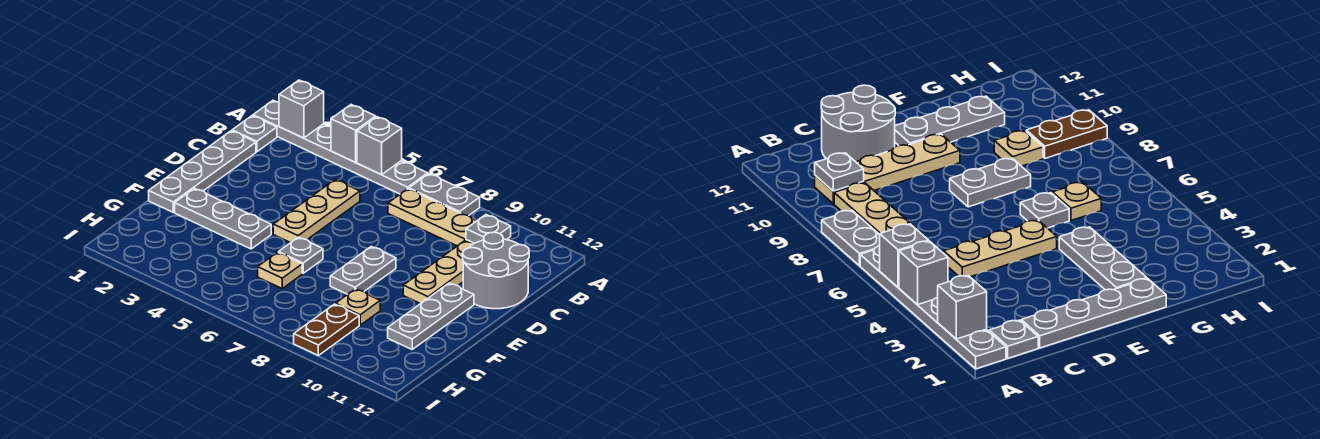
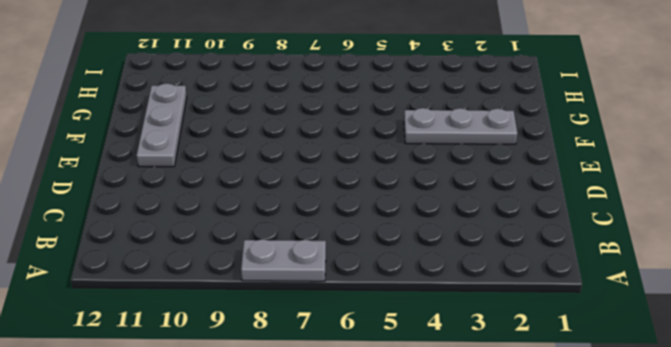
none -> grey plate A1:A6 level 1
none -> grey plate B1 level 1
none -> tan plate B7:B9 level 1

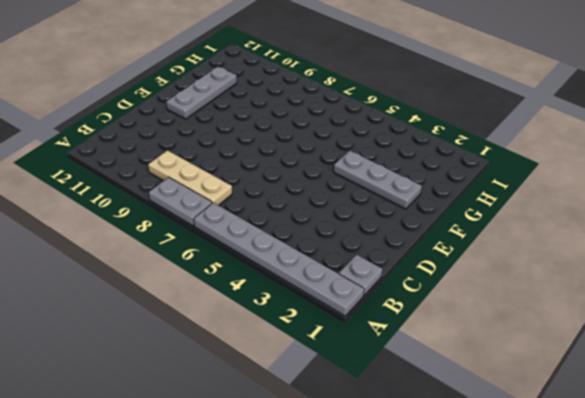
none -> tan plate B10:E10 level 1
none -> grey plate C1:F1 level 1
none -> tan plate C5:E5 level 1

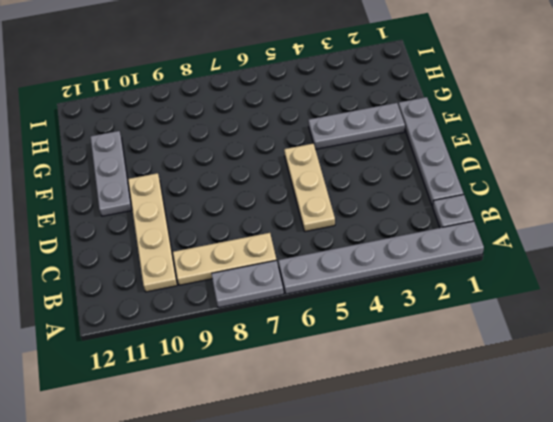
none -> grey round brick C11:D12 level 1
none -> grey plate E8:F8 level 1
none -> grey plate F6 level 1

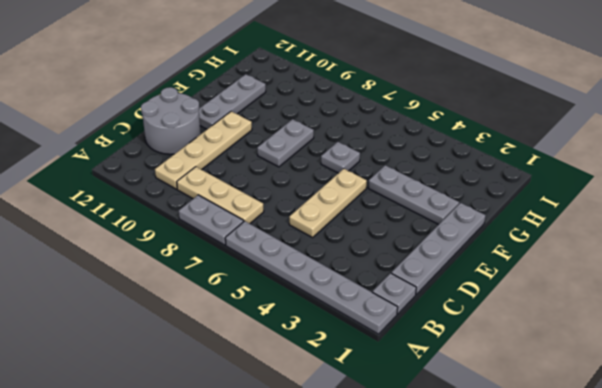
none -> tan plate G6 level 1
none -> tan plate G9 level 1
none -> brown plate H9:I9 level 1

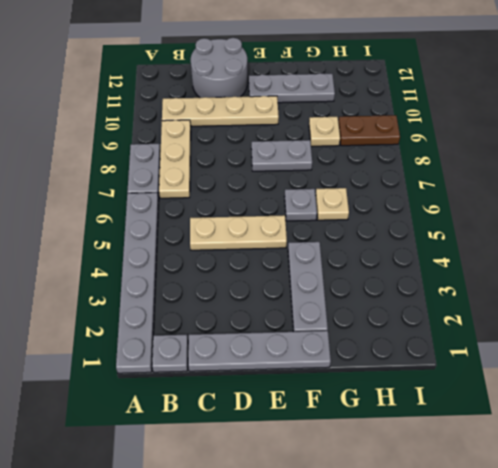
none -> grey brick A2 level 2
none -> grey brick A4 level 2
none -> grey brick A5 level 2

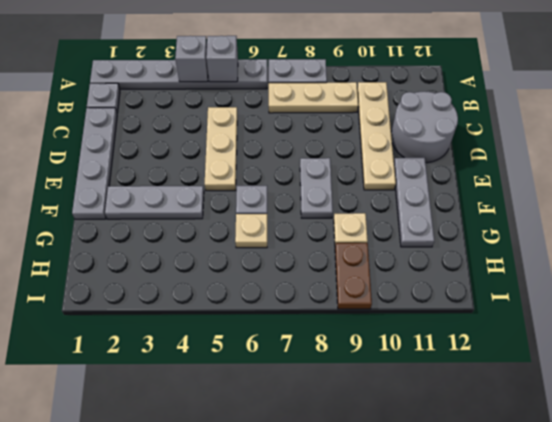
none -> grey brick A2 level 2
none -> grey plate B10 level 2

